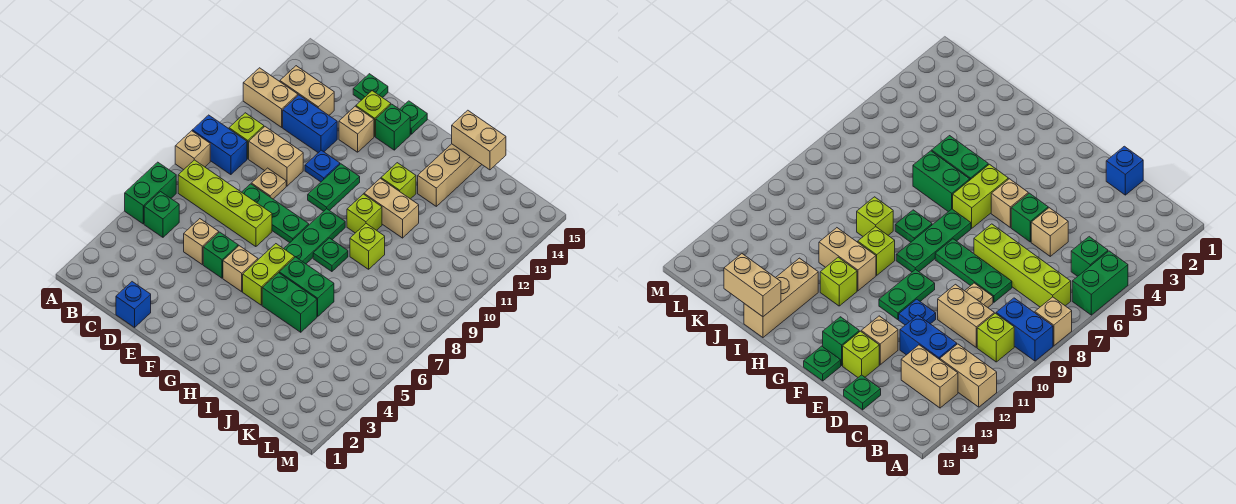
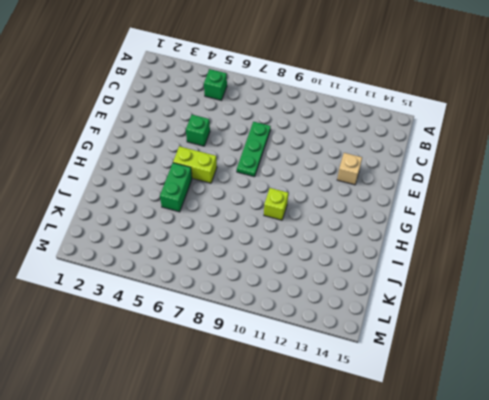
none -> green brick A5:A6 level 1
none -> tan brick A8 level 1
none -> blue brick A9:B9 level 1
none -> tan brick A12:B12 level 1

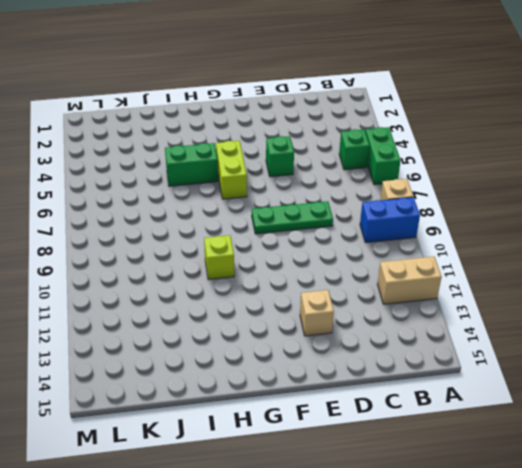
none -> lime brick B7:E7 level 1
none -> lime brick B10 level 1
none -> tan brick B13:C13 level 1
none -> tan brick C10:D10 level 1

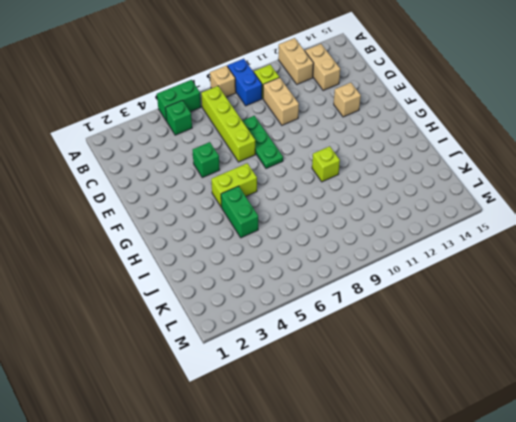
none -> blue brick C12:D12 level 1
none -> blue brick D1 level 1
none -> tan brick D5 level 1
none -> tan plate D9 level 1

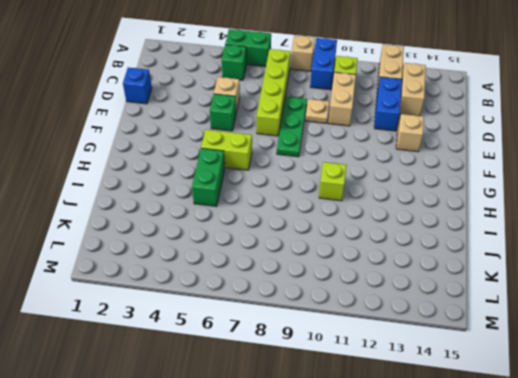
none -> green plate D15 level 1
none -> blue plate E11 level 1
none -> lime brick E14 level 1
none -> tan brick F5 level 1

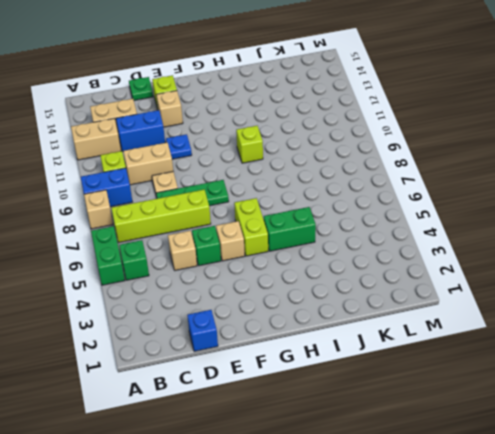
none -> green plate F10:F11 level 1
none -> green brick F14 level 1
none -> green plate F15 level 1
none -> green plate G7:G9 level 1

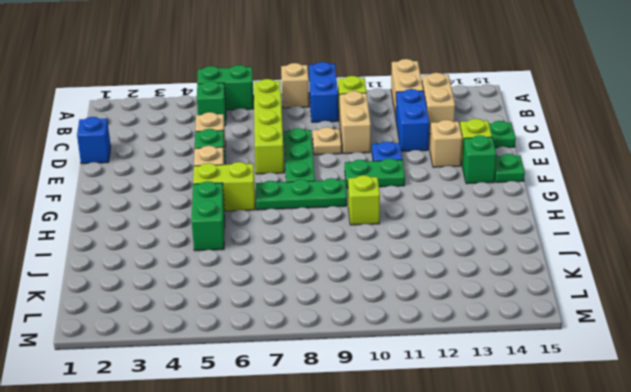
none -> green brick H6:I6 level 1
none -> green plate H8 level 1
none -> tan brick H11:I11 level 1
none -> lime brick H12 level 1

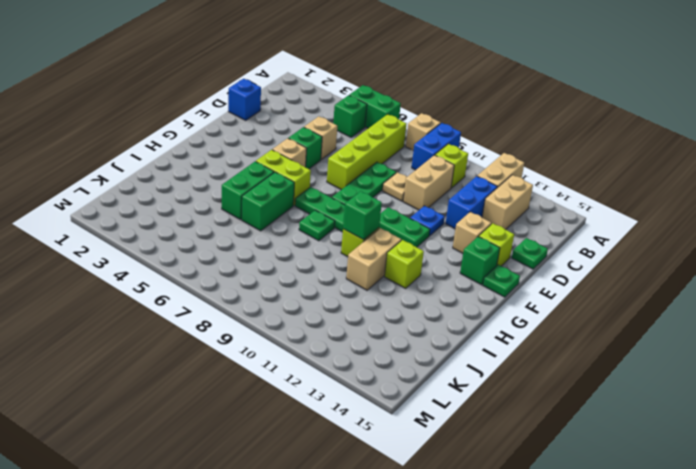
green brick H10 level 2 -> none
none -> lime brick I9 level 1
none -> tan brick I13:I15 level 1
none -> tan brick I15:J15 level 2

